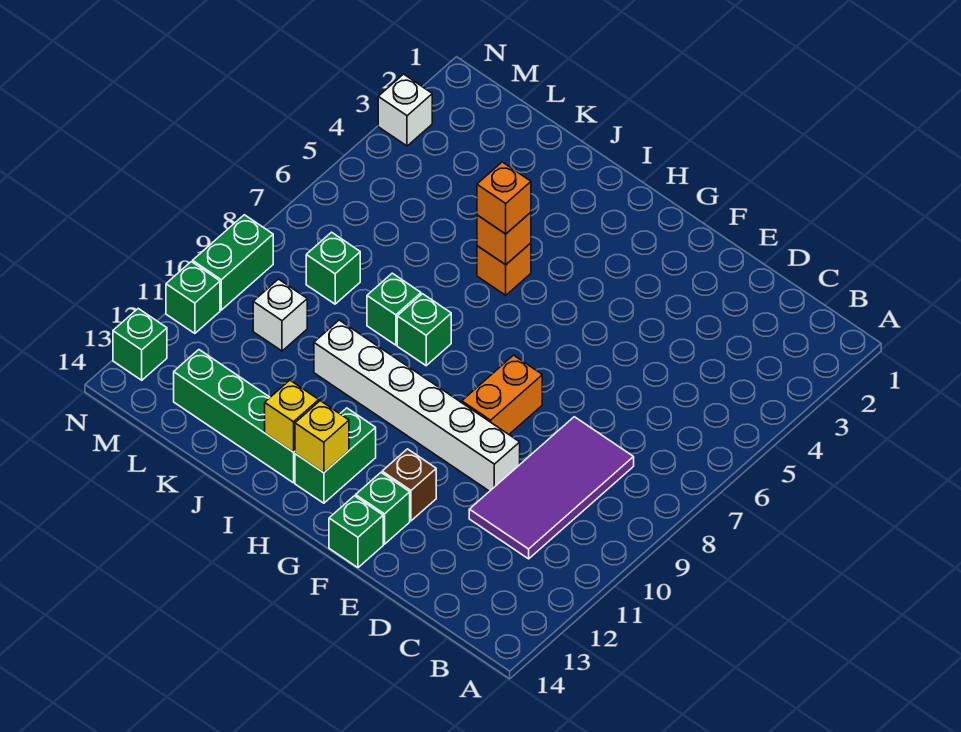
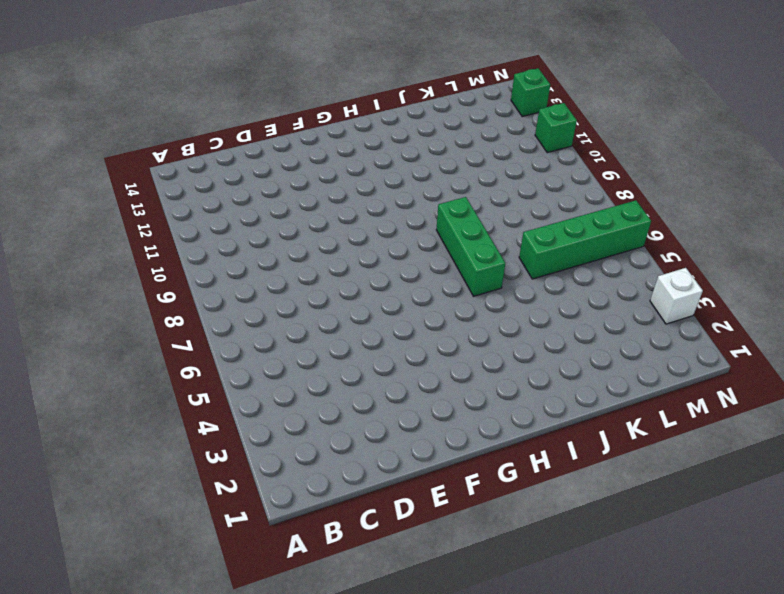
green brick I6:I8 level 1 -> green brick I8 level 1
green brick K6:N6 level 1 -> green brick I13:L13 level 1
none -> purple tile C8:D11 level 1
none -> white brick E10:J10 level 1
none -> orange brick F8:F9 level 1

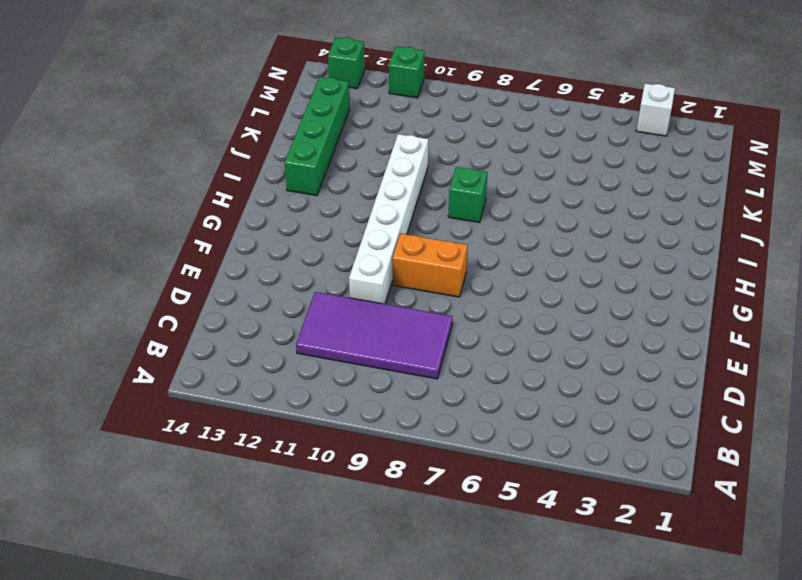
none -> brown brick F12 level 1
none -> green brick F13 level 1
none -> green brick F14 level 1

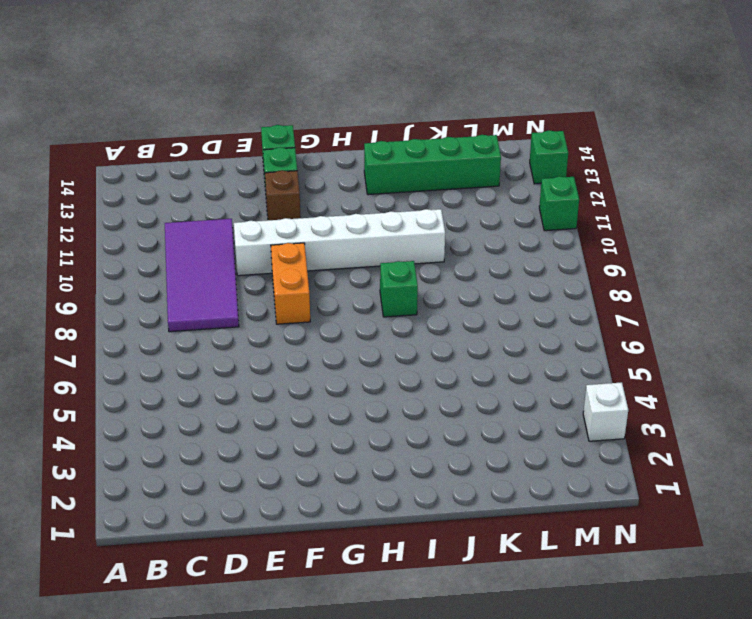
none -> green brick H12:H13 level 1
none -> orange brick I5 level 1
none -> green brick J8 level 1

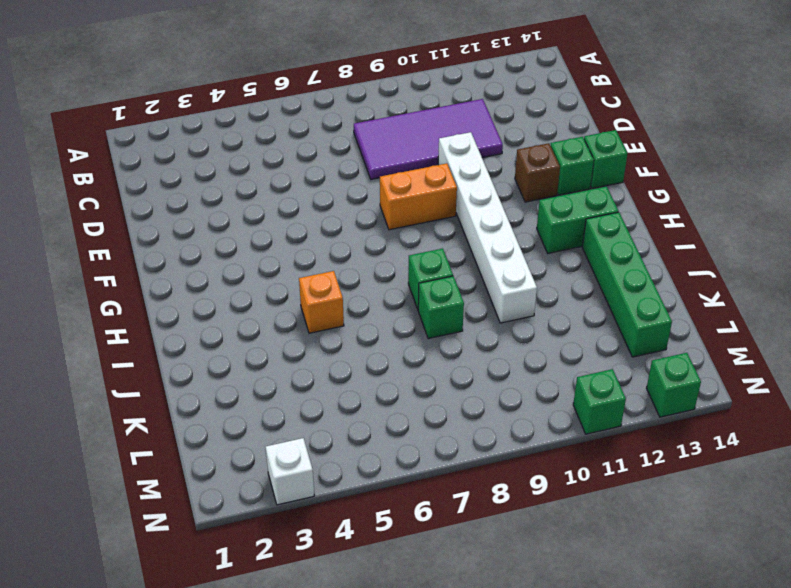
none -> green brick L8 level 1
none -> white brick L10 level 1
none -> green brick N9:N10 level 1

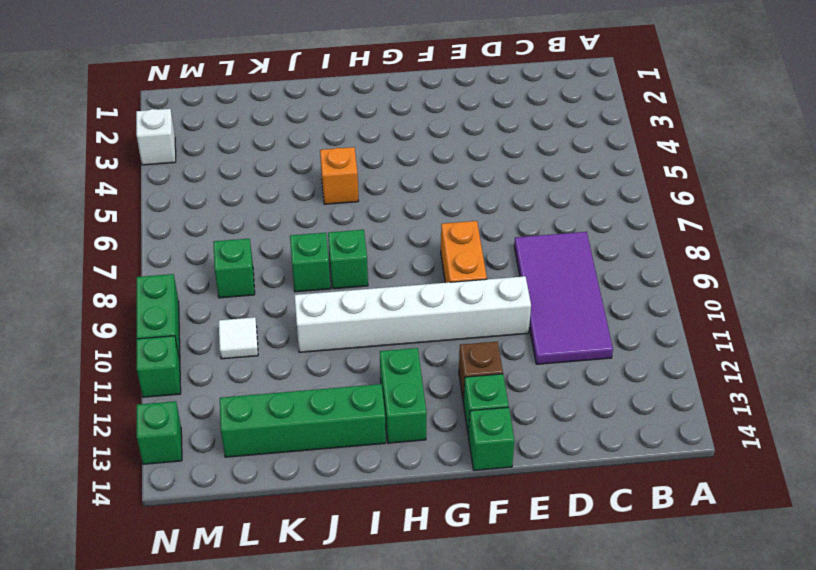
white tile L10 level 1 -> white brick L10 level 1
none -> yellow brick H13 level 2
none -> orange brick I5 level 2
none -> yellow brick I13 level 2

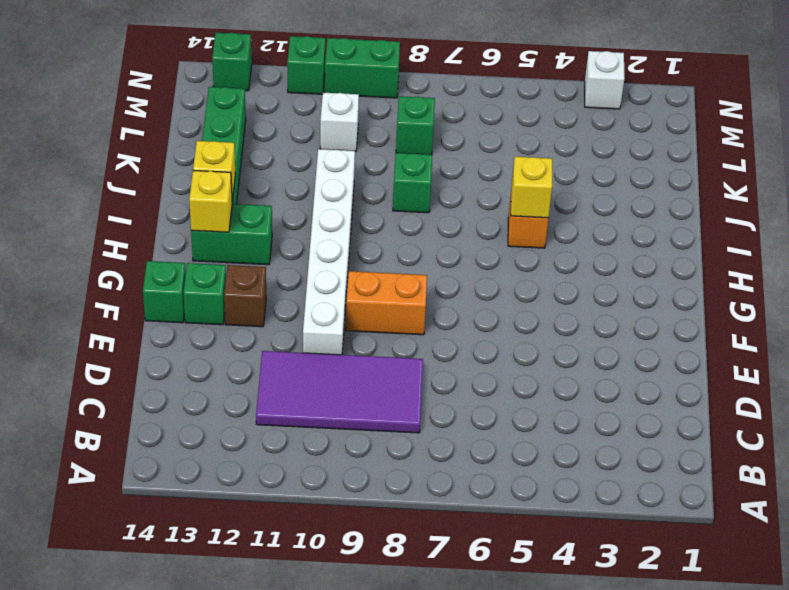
yellow brick I5 level 2 -> orange brick I5 level 2
none -> green brick I8 level 1
none -> orange brick I5 level 3

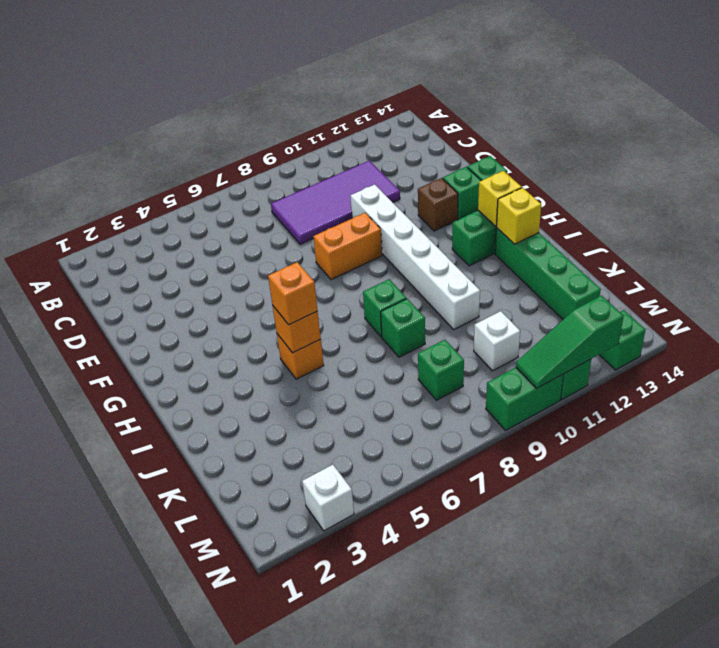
green slope N10:N12 level 2 top 12 -> none

